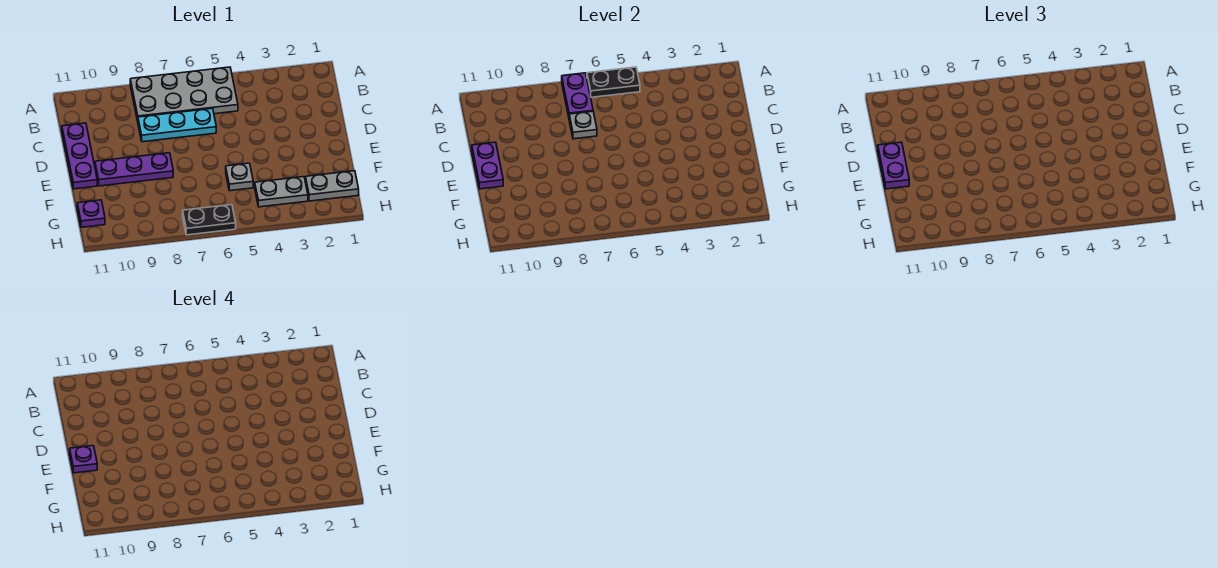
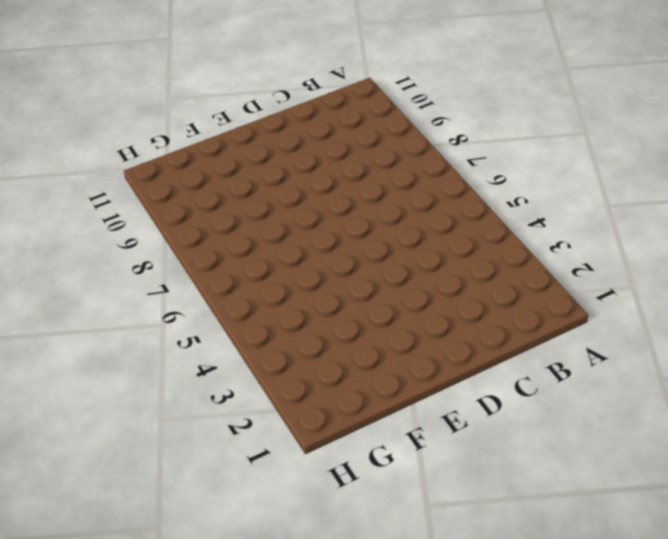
none -> grey plate A5:B8 level 1
none -> cyan plate C6:C8 level 1
none -> purple plate C11:E11 level 1

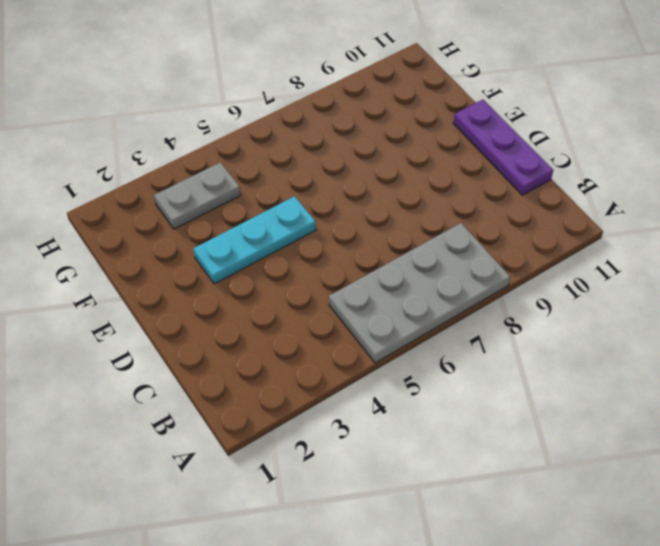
cyan plate E3:E5 level 1 -> cyan plate C6:C8 level 1
none -> purple plate E8:E10 level 1
none -> grey plate F5 level 1
none -> grey plate G1:G2 level 1

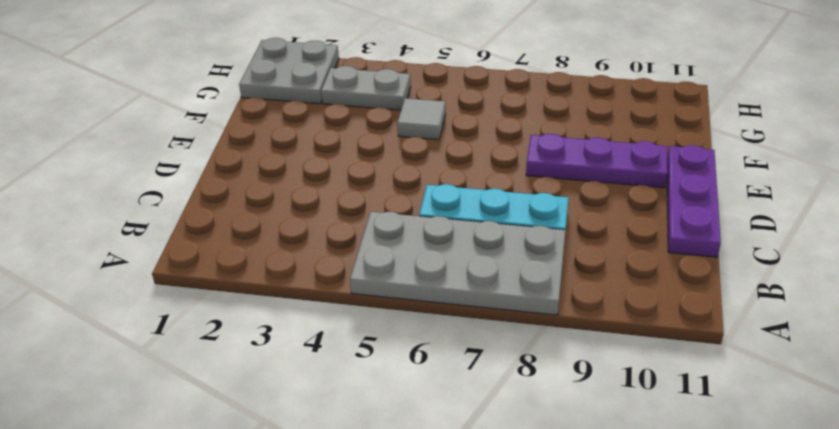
grey tile F5 level 1 -> grey plate F5 level 1
grey plate G1:H2 level 1 -> grey plate G1:G2 level 1
none -> purple plate G11 level 1
none -> black plate H6:H7 level 1
none -> black plate A5:A6 level 2

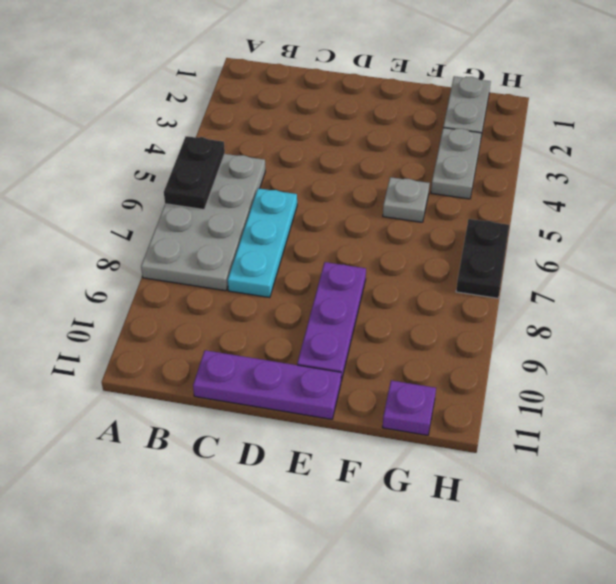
none -> purple plate A7:B7 level 2
none -> grey plate C7 level 2
none -> purple plate D11:E11 level 2

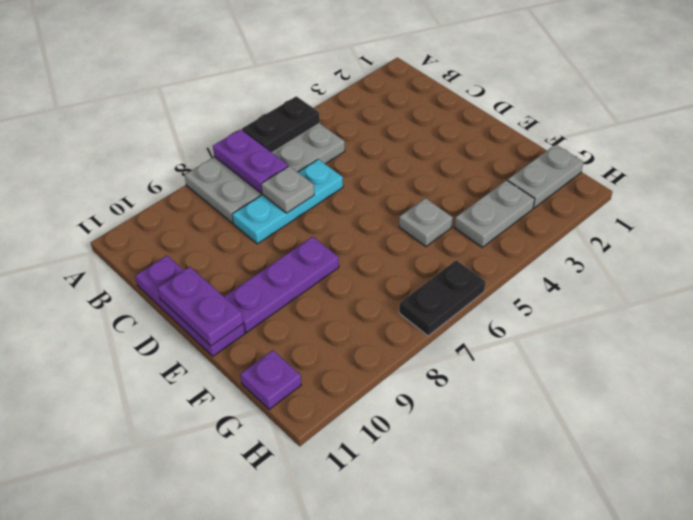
none -> purple plate D11:E11 level 3
none -> purple plate E11 level 4

